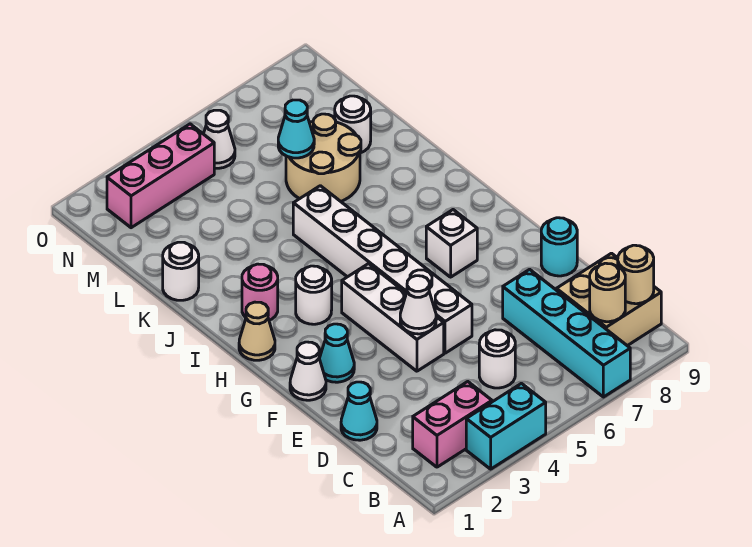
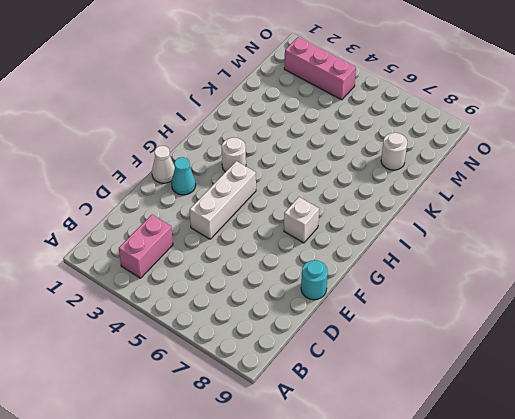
pink brick B3:C3 level 1 -> pink brick B2:B3 level 1
none -> cyan brick A3:A4 level 1
none -> cyan brick A7:D7 level 1
none -> tan brick B8:C9 level 1

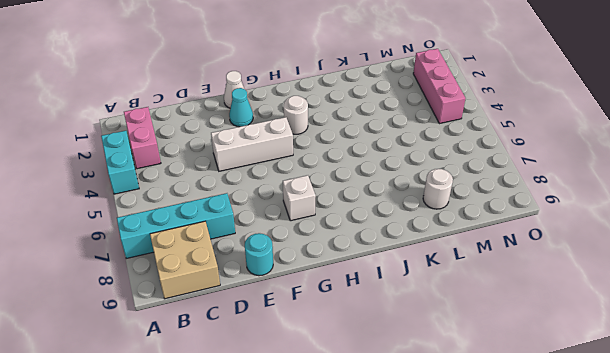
none -> white round brick C5 level 1
none -> cyan cone D1 level 1
none -> white brick E5:J5 level 1

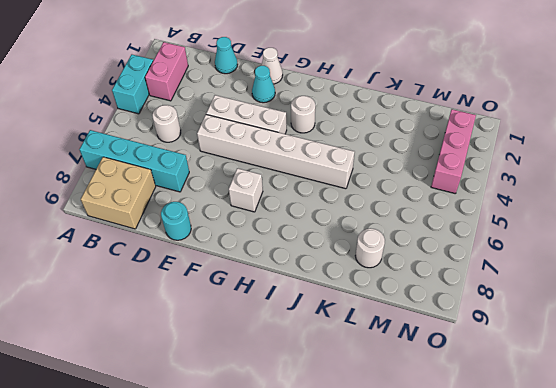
none -> tan cone H1 level 1
none -> pink round brick I2 level 1
none -> white round brick K1 level 1

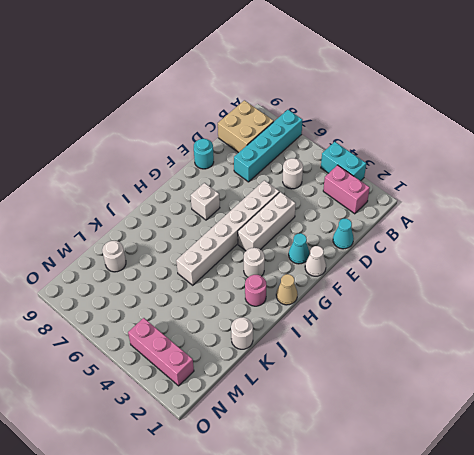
none -> tan round brick K6:L7 level 1
none -> white cone N5 level 1
none -> tan round brick B8 level 2

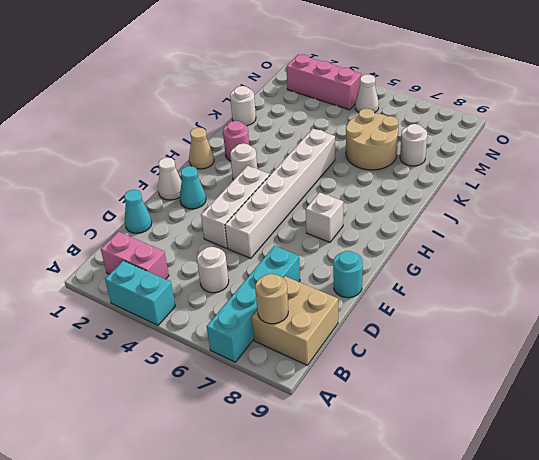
none -> tan round brick B9 level 2
none -> white cone E4 level 2
none -> cyan cone L6 level 2

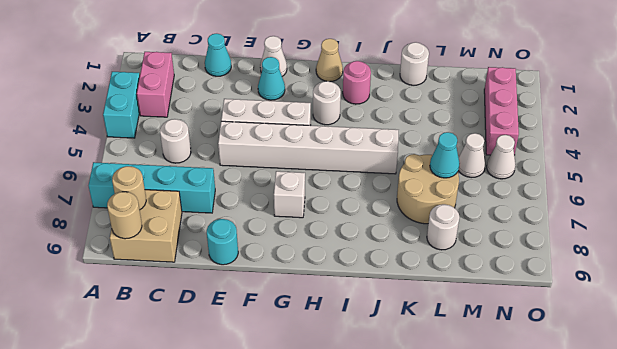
white cone M5 level 1 -> white cone E4 level 2

